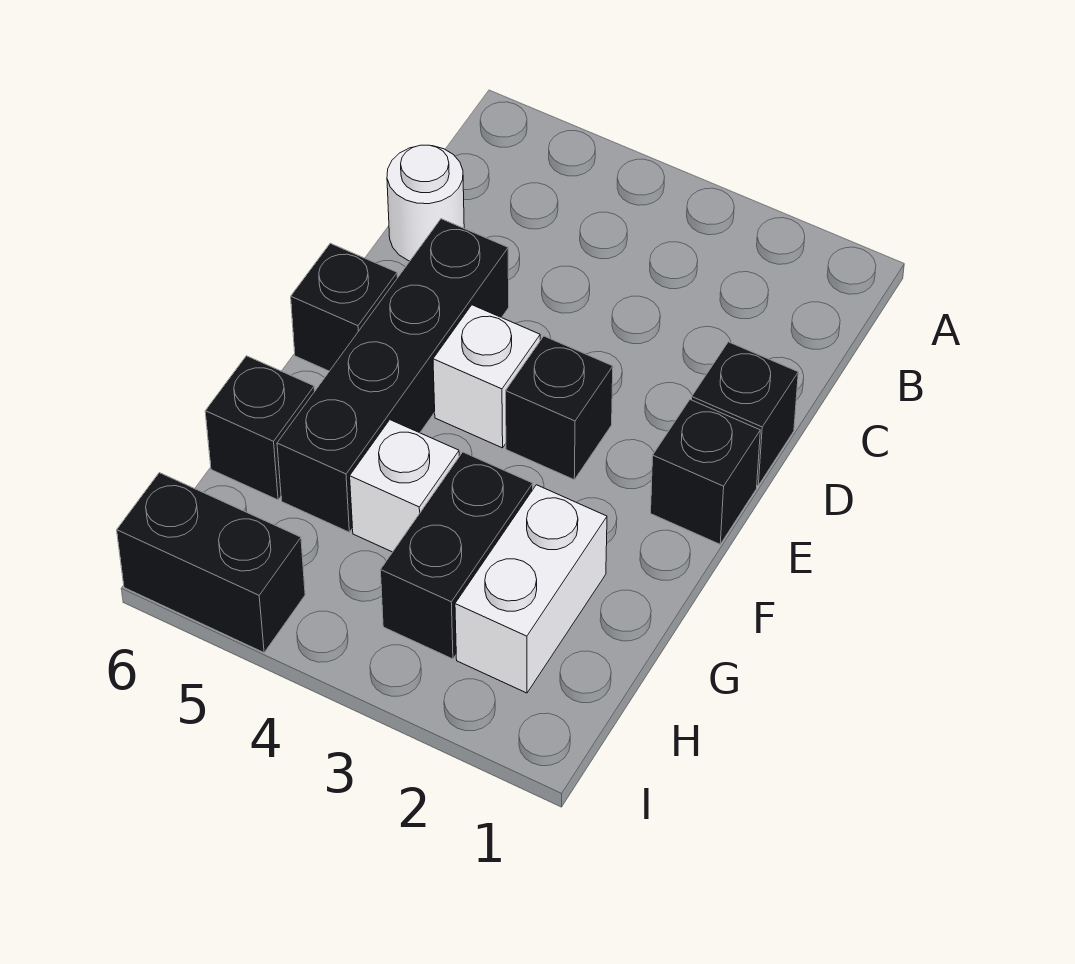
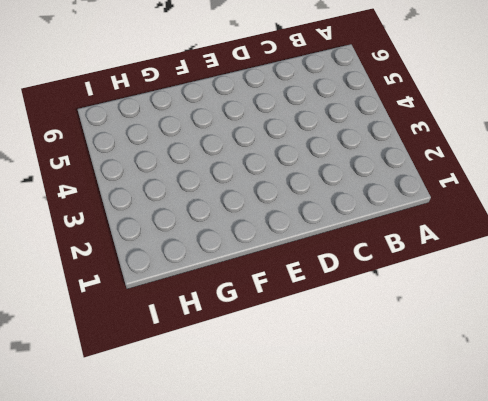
none -> white round brick C6 level 1
none -> black brick D1 level 1
none -> black brick D5:G5 level 1

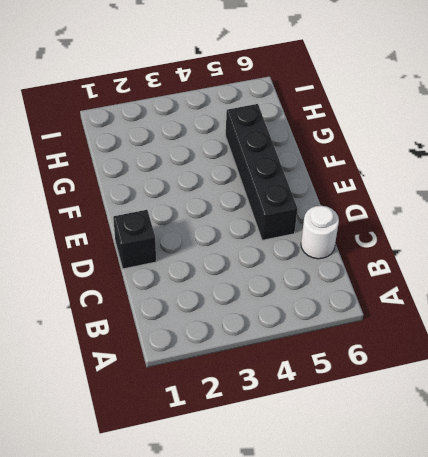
none -> black brick E1 level 1
none -> black brick E3 level 1
none -> white brick E4 level 1

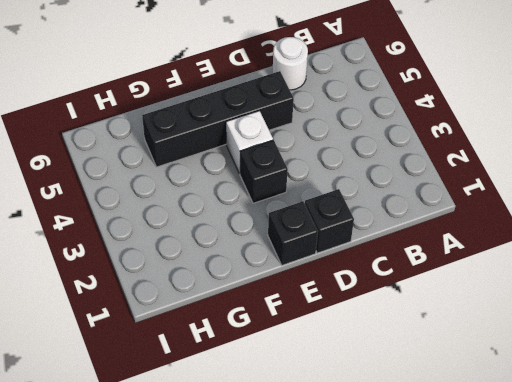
none -> black brick E6 level 1
none -> white brick G2:H2 level 1
none -> black brick G3:H3 level 1

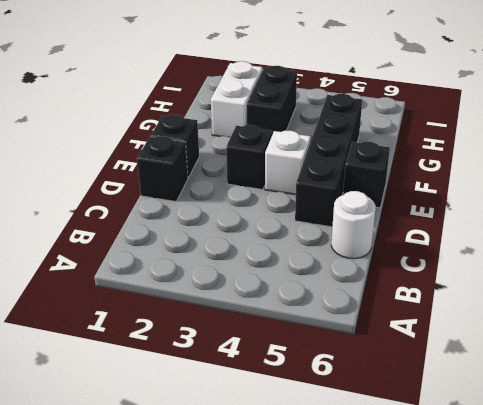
none -> white brick G4 level 1
none -> black brick G6 level 1
none -> black brick I5:I6 level 1

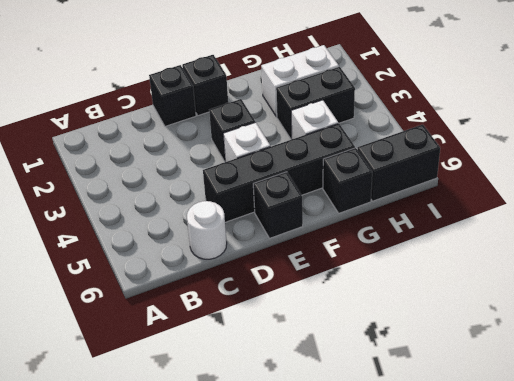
black brick H6:I6 level 1 -> black brick I5:I6 level 1

